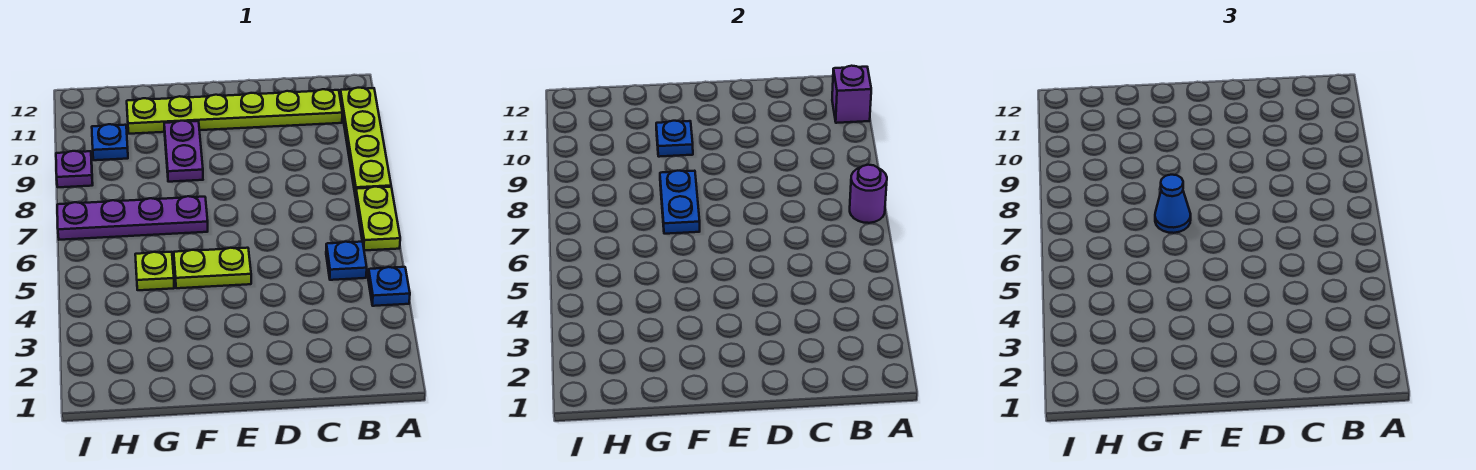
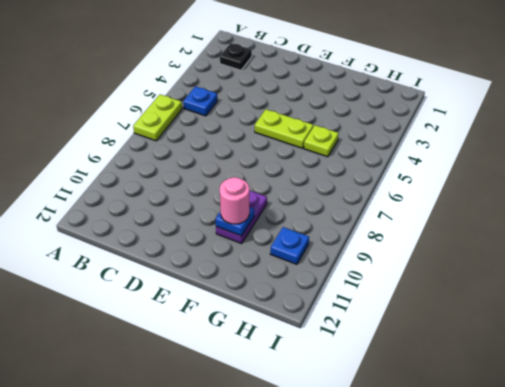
black plate B2 level 1 -> none
pink round brick F10 level 3 -> none
none -> blue plate A4 level 1
none -> lime plate A8:A11 level 1
none -> lime plate B11:G11 level 1

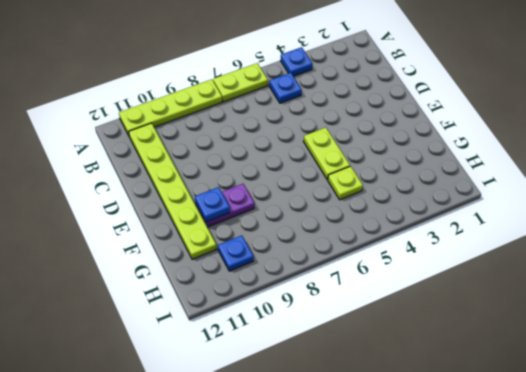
none -> purple plate F7:I7 level 1
none -> purple plate I9 level 1
none -> purple round brick A7 level 2

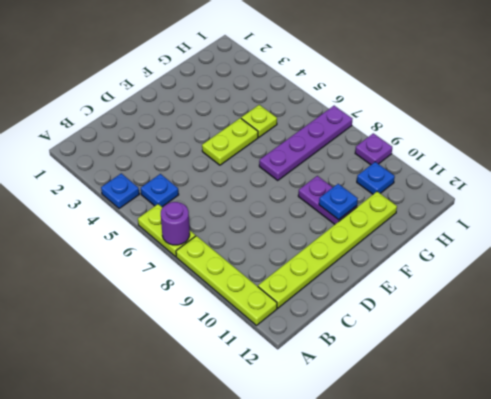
none -> purple brick A11 level 2
none -> blue plate F7:F8 level 2
none -> blue cone F7 level 3

